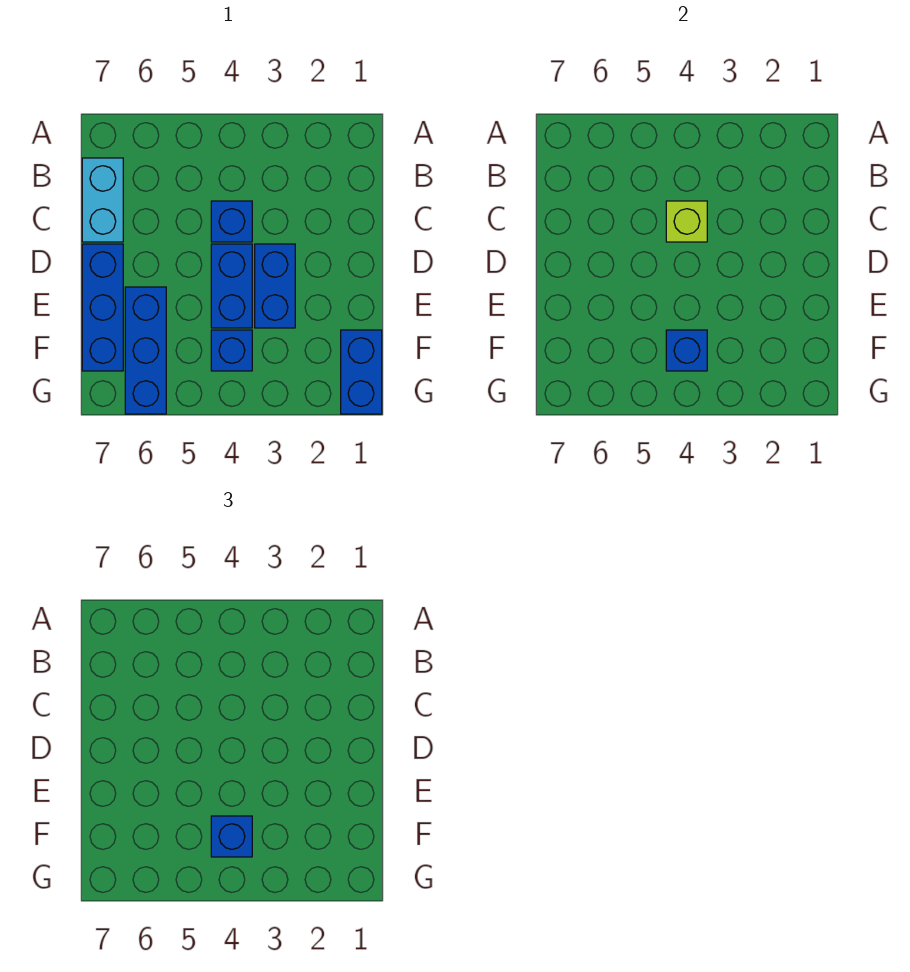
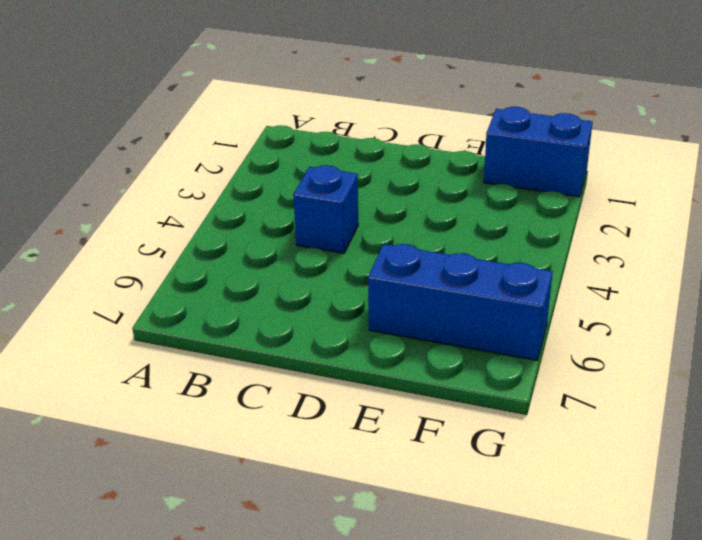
none -> cyan brick B7:C7 level 1
none -> blue brick D3:E3 level 1

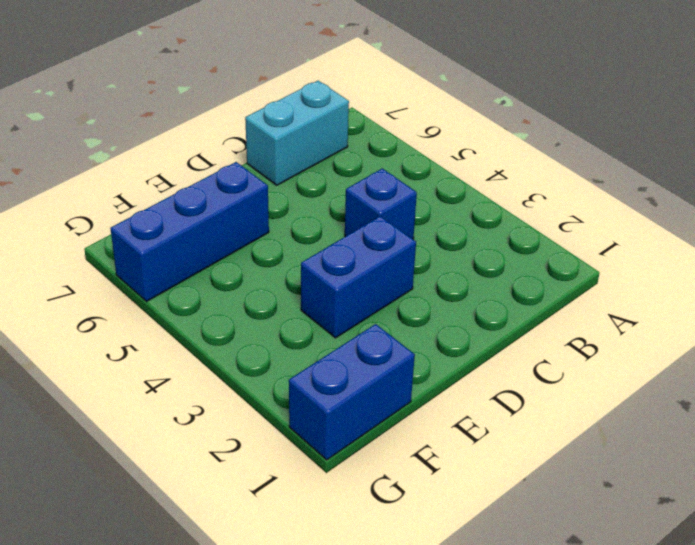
none -> blue brick D4:E4 level 1
none -> blue brick D7:F7 level 1

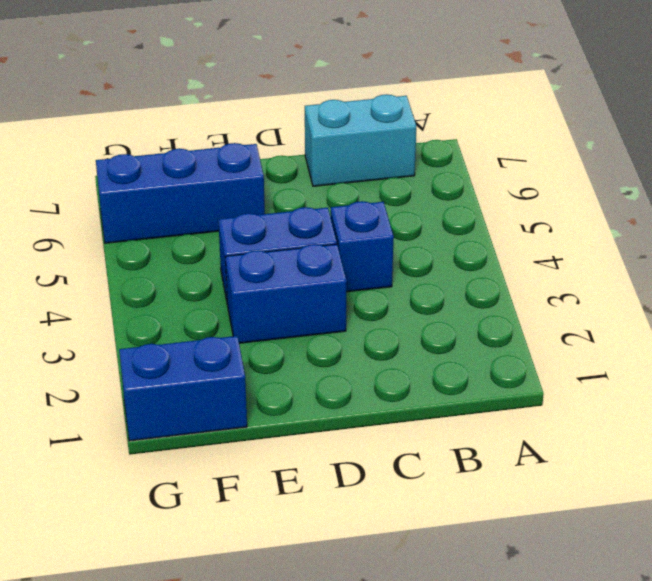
none -> blue brick D7:F7 level 1
none -> blue brick F4 level 1

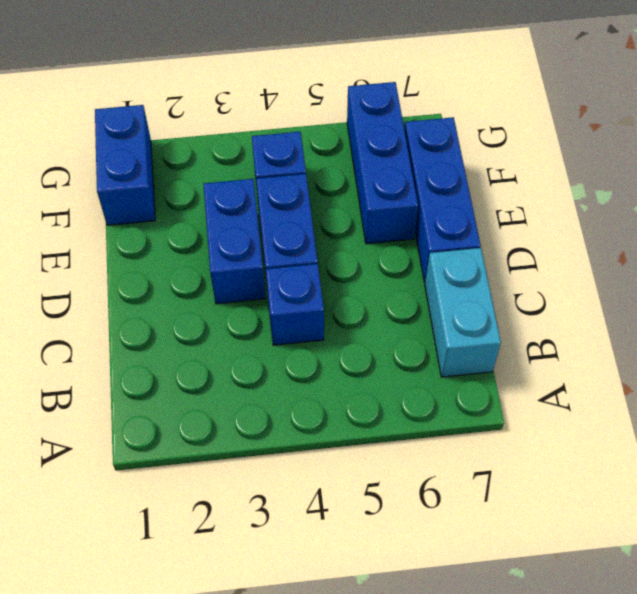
none -> lime brick C4 level 2
none -> blue brick F4 level 2

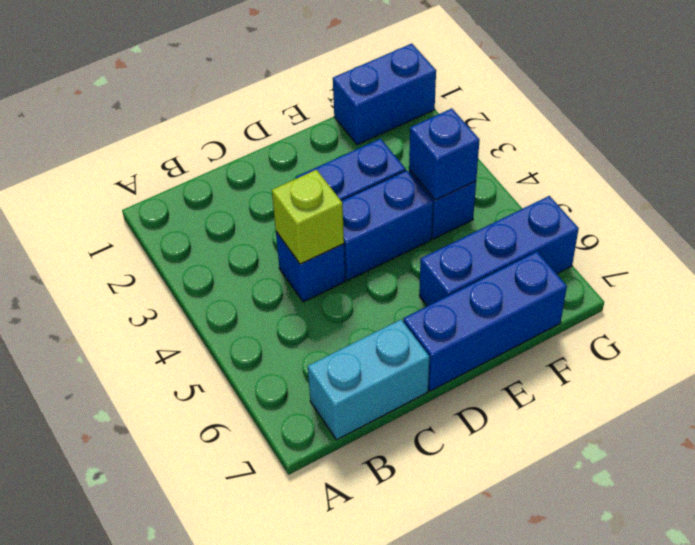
none -> blue brick F4 level 3

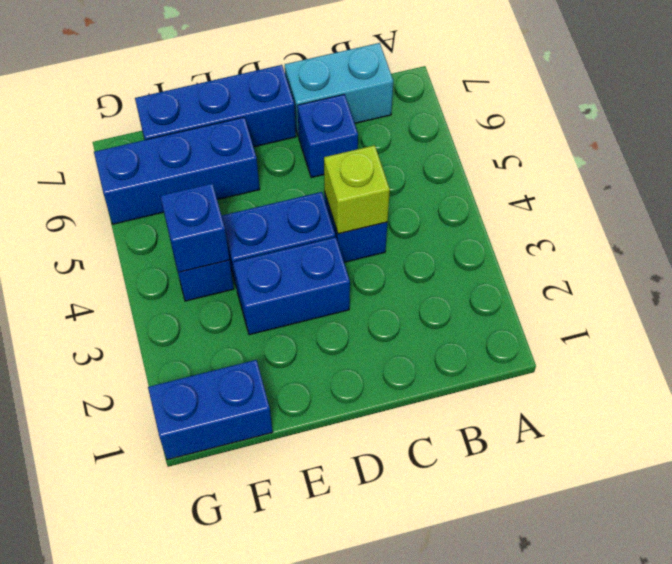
blue brick C6 level 1 -> blue brick F4 level 3

